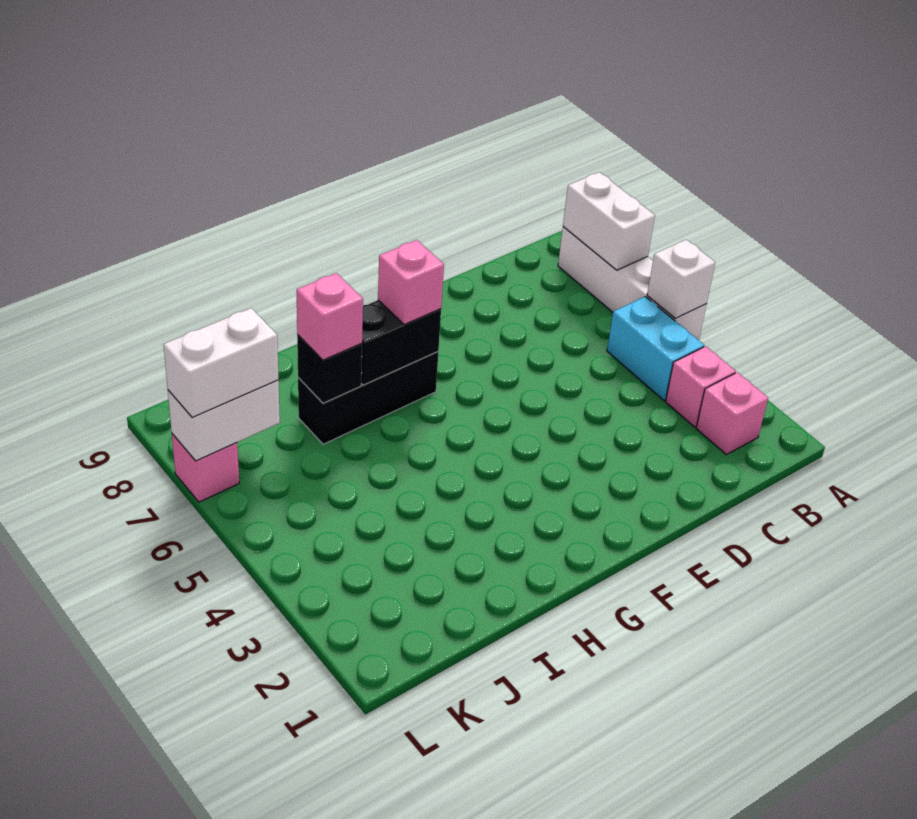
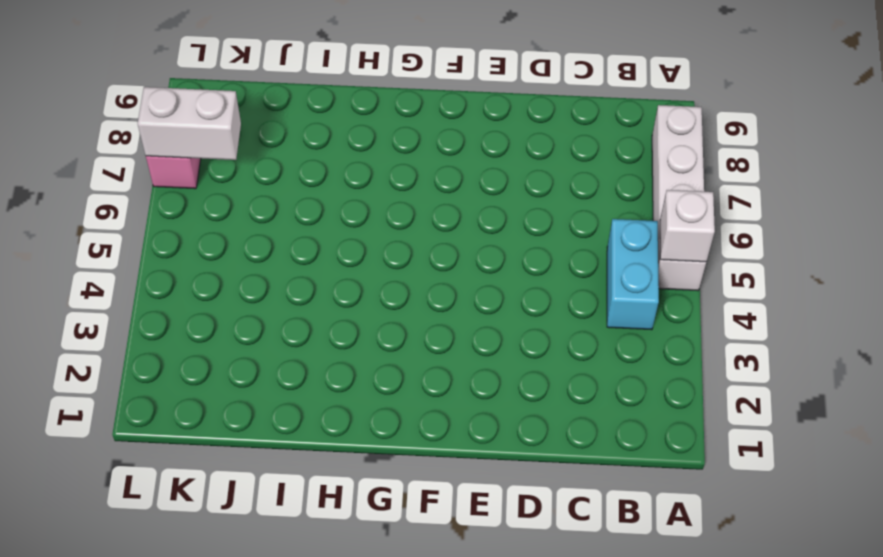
none -> pink brick B2 level 1
none -> pink brick B3 level 1
none -> black brick G7:I7 level 1

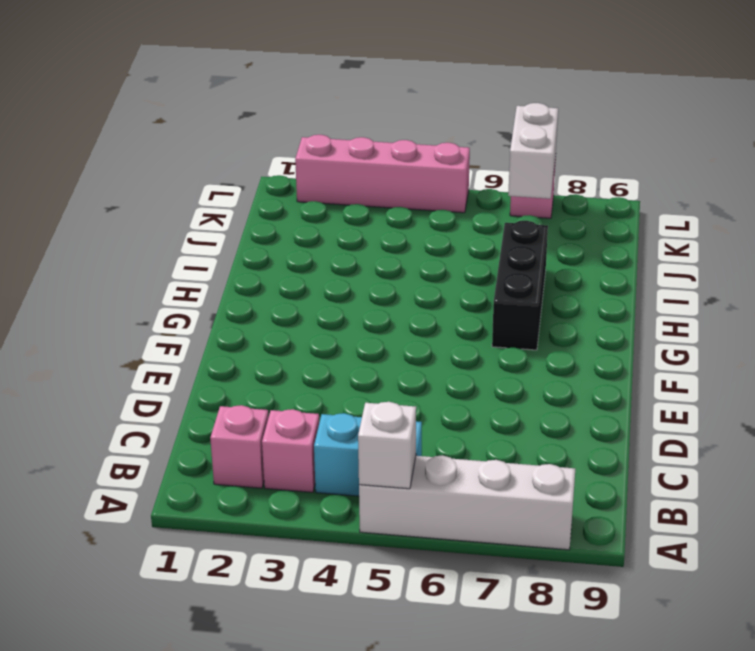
pink brick L2:L5 level 1 -> none
none -> white brick A7:A8 level 2
none -> black brick G7:H7 level 2
none -> black brick I7 level 2

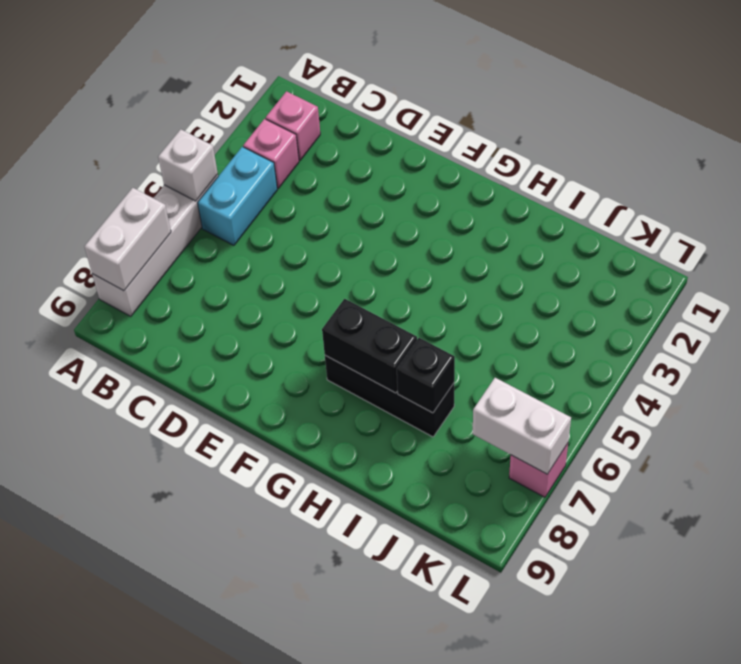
none -> pink brick G7 level 3
none -> pink brick I7 level 3
none -> white brick K7:L7 level 3

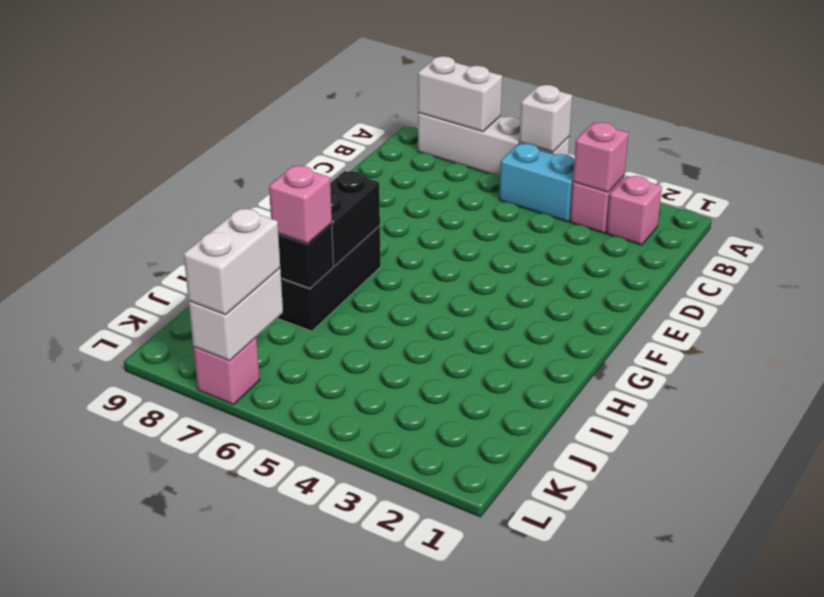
pink brick B3 level 2 -> pink brick G7 level 3

